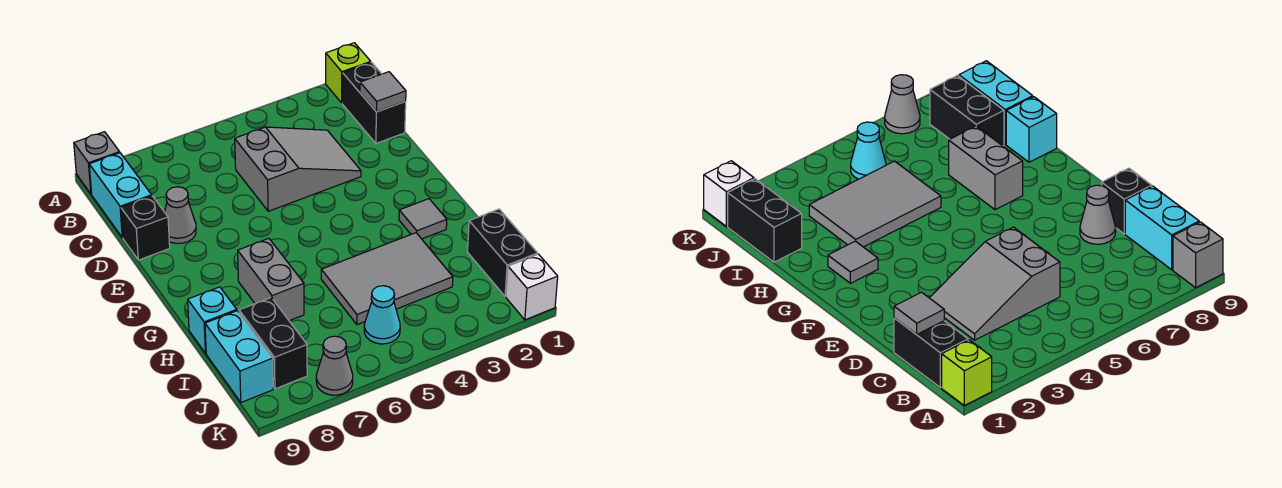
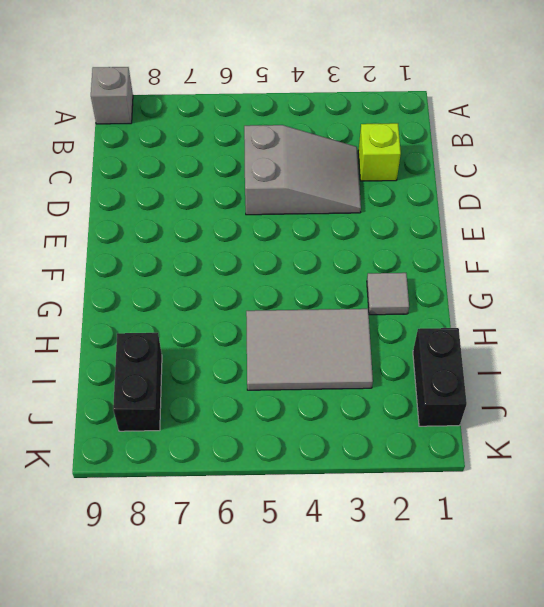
lime brick C2 level 1 -> lime brick A1 level 1
none -> black brick B1:C1 level 1
none -> cyan brick B9:C9 level 1
none -> grey cone D8 level 1

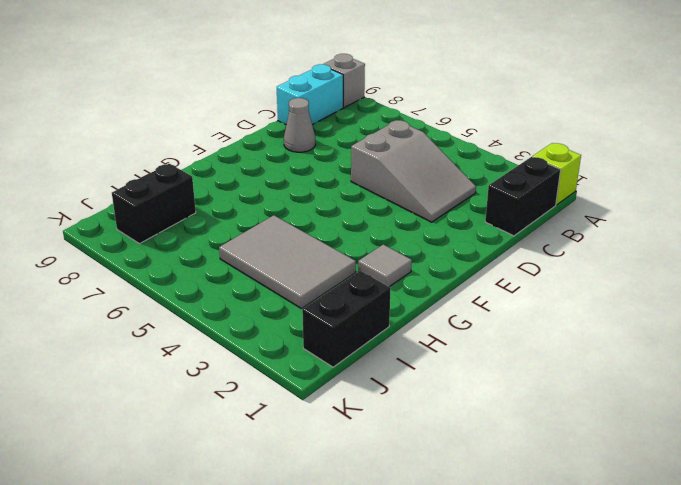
none -> black brick D9 level 1
none -> grey brick G7:H7 level 1
none -> cyan brick H9 level 1

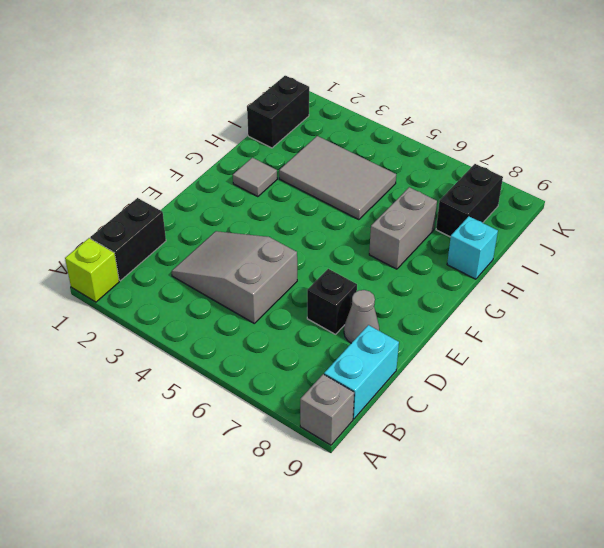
black brick D7 level 1 -> black brick D9 level 1
none -> cyan brick I9:J9 level 1
none -> cyan cone J5 level 1
none -> white brick K1 level 1

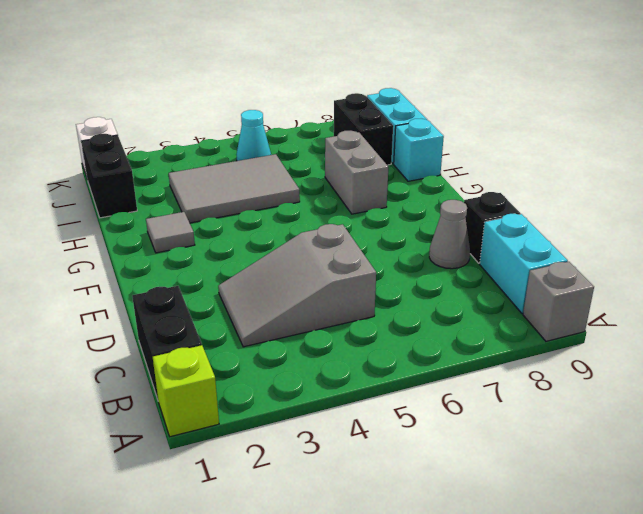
none -> grey cone K7 level 1
none -> grey tile C1 level 2

